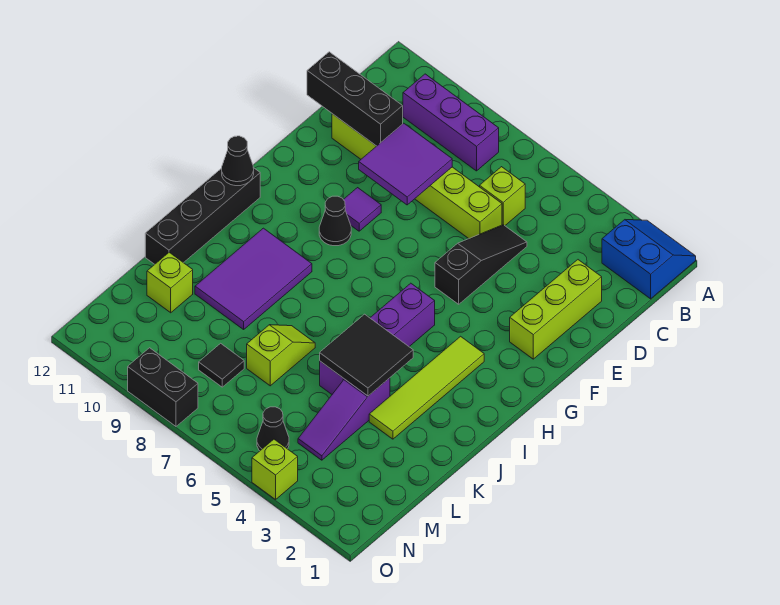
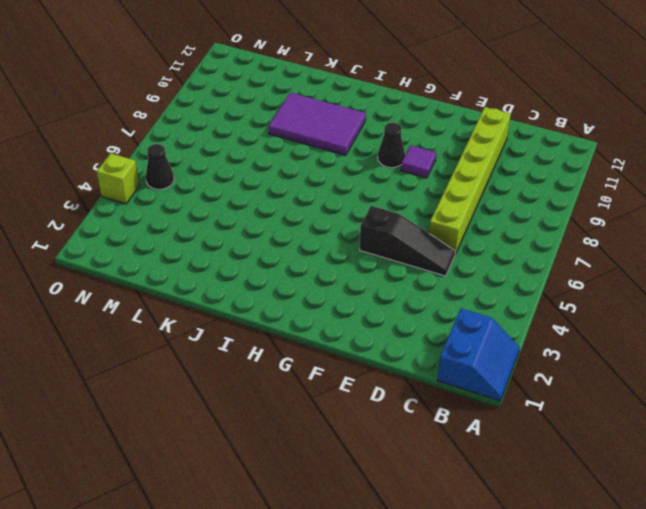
none -> purple brick B8:B10 level 1
none -> lime brick C6 level 1
none -> lime brick D2:F2 level 1

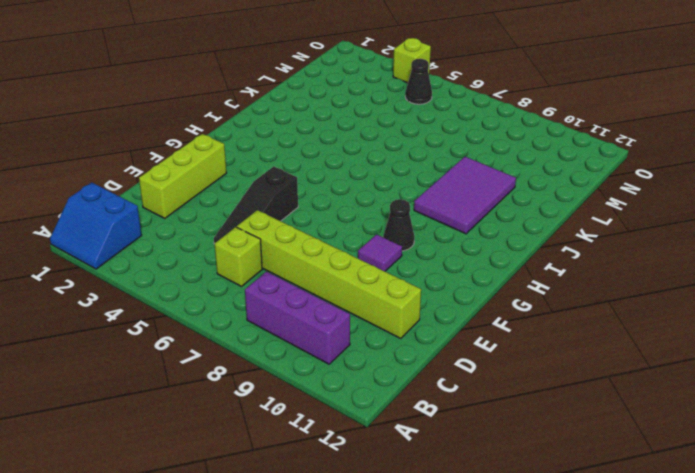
none -> lime tile H3:K3 level 1
none -> purple brick H5:K5 level 1
none -> black brick H12:K12 level 1

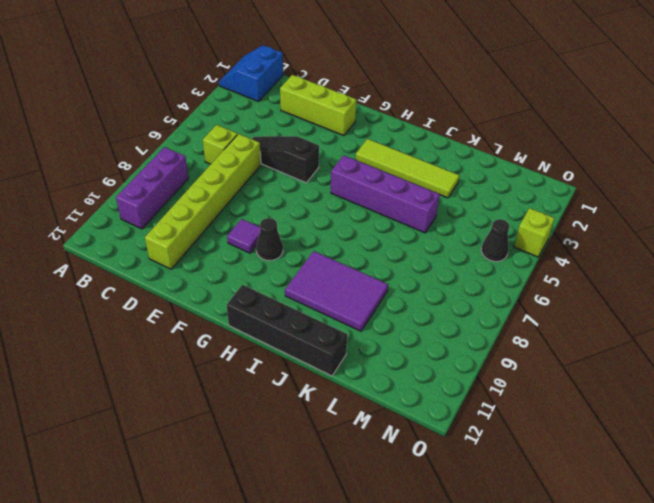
none -> purple slope K4:M4 level 1 top K
none -> lime slope K7:L7 level 1 top L
none -> lime brick L11 level 1

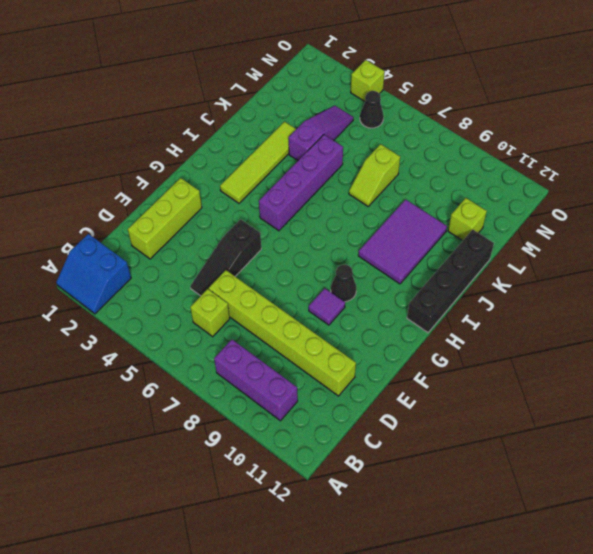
none -> black tile M8 level 1
none -> black brick O8:O9 level 1
none -> purple tile D8:E9 level 2

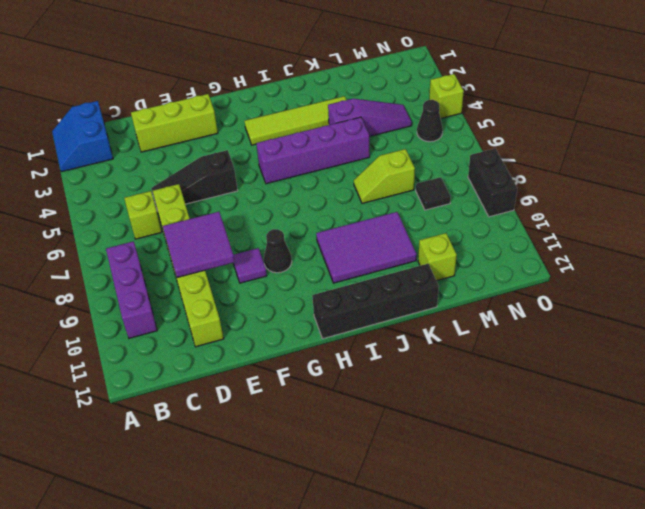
none -> black brick D10:D12 level 2
none -> black cone H12 level 2
none -> black tile J4:K5 level 2

